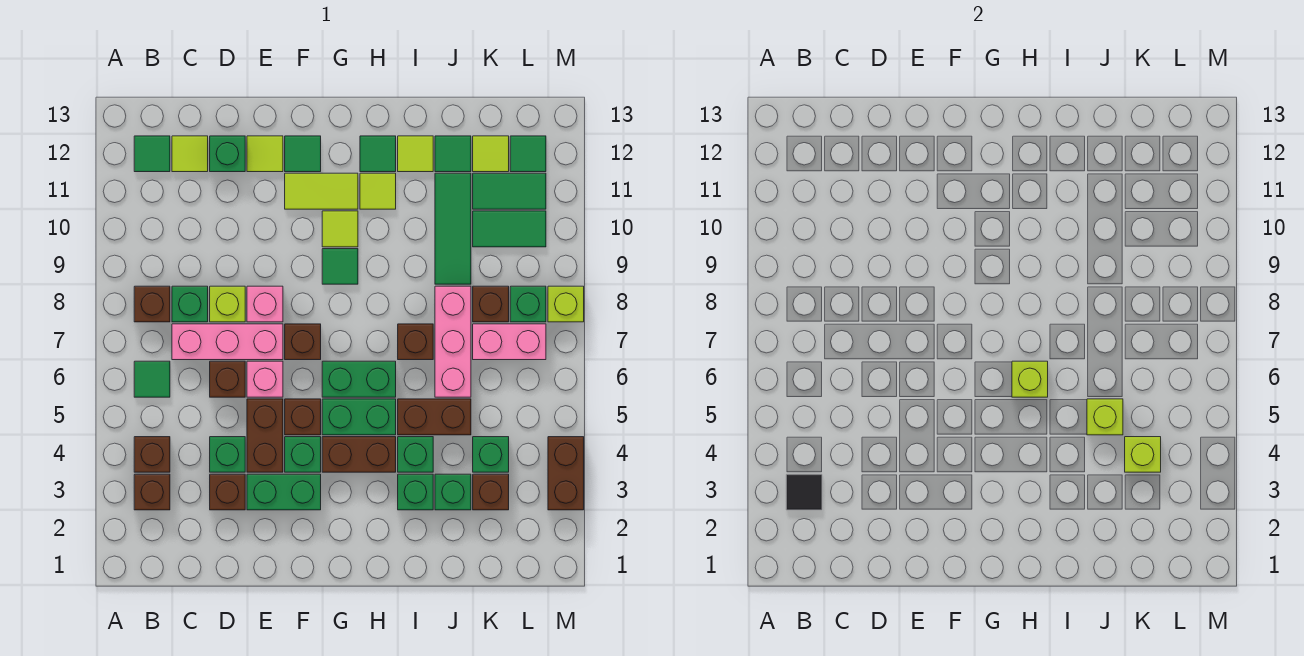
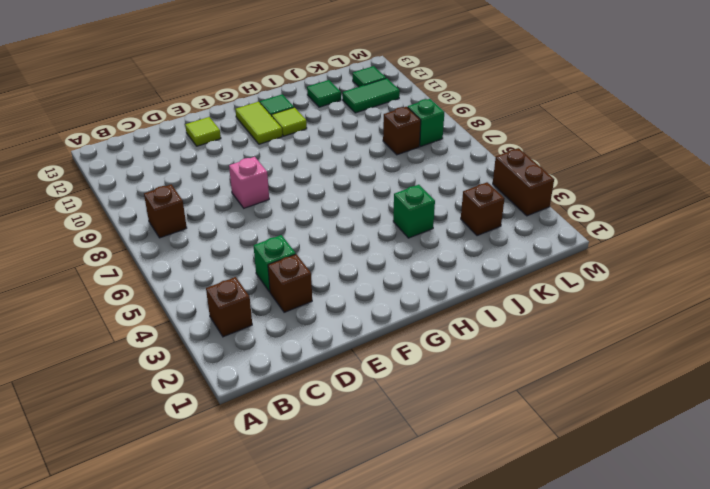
lime tile G11:G12 level 1 -> lime tile F11:G11 level 1
none -> brown brick B4 level 1
none -> green tile B6 level 1
none -> green tile B12 level 1
none -> pink brick C7:E7 level 1

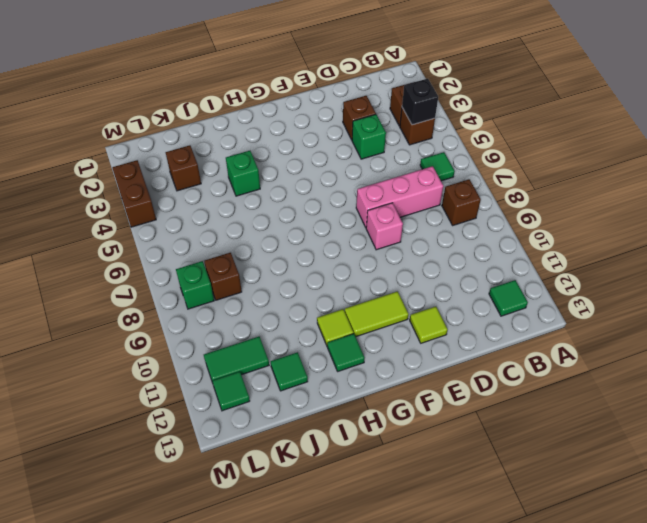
black brick B4 level 2 -> none
none -> green brick C8 level 1
none -> lime tile C12 level 1
none -> brown brick D6 level 1
none -> lime brick D8 level 1

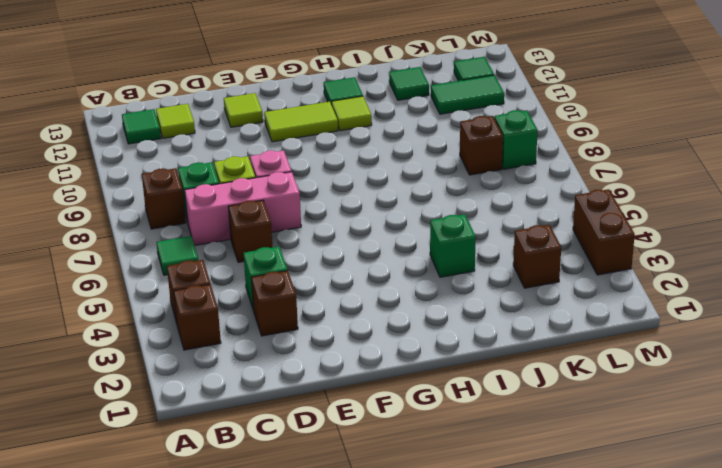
none -> green brick D12 level 1
none -> green brick E3:F3 level 1
none -> brown brick E4:E5 level 1
none -> pink brick E6 level 1

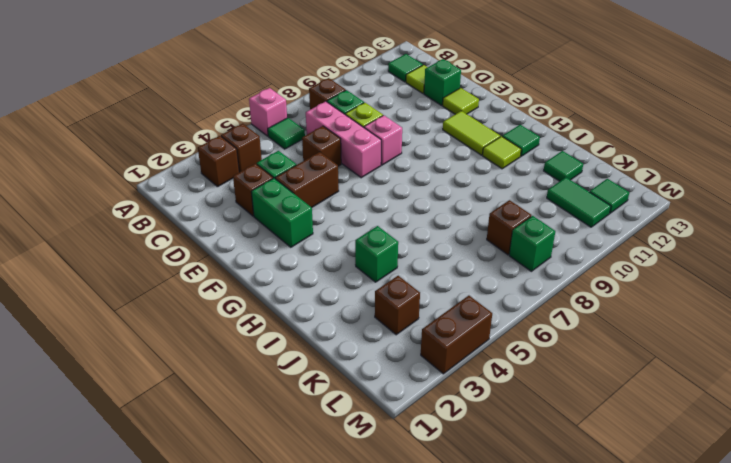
pink brick A6 level 1 -> pink brick E6 level 1
none -> green brick F4 level 1
none -> brown brick F5 level 1
none -> brown brick F7 level 1
none -> green tile F12 level 1

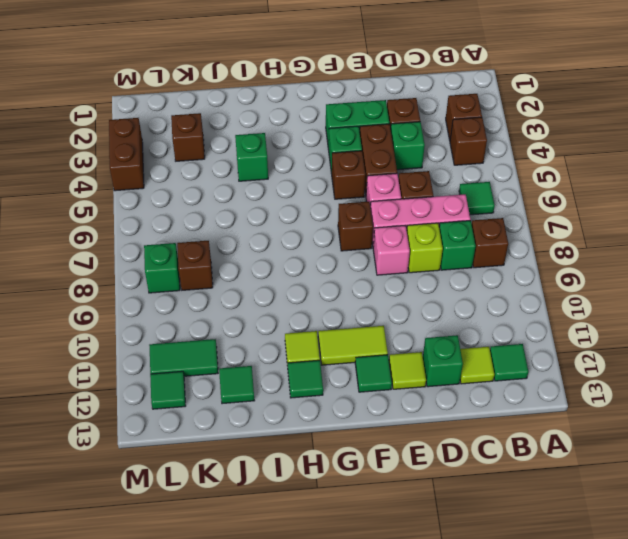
none -> brown brick G4:H4 level 1
none -> green brick G5:H5 level 1
none -> green brick G6:H6 level 1
none -> green tile G9 level 1

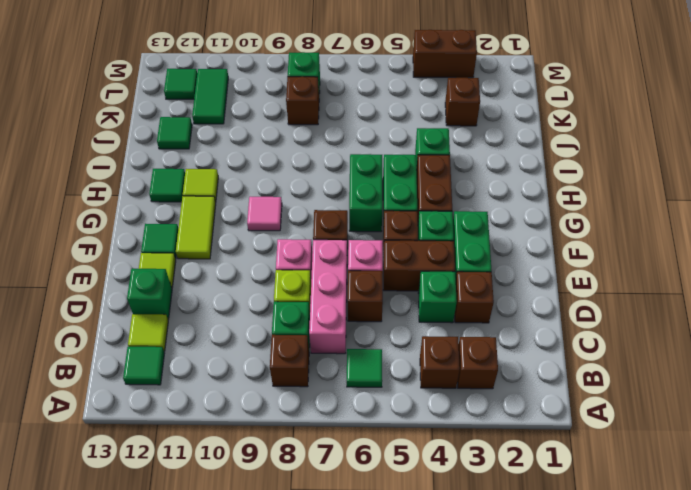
pink tile G9 level 1 -> green tile G9 level 1
none -> lime tile G10 level 1
none -> green brick I3 level 1
none -> brown brick I5:J5 level 1
none -> brown brick I7 level 1

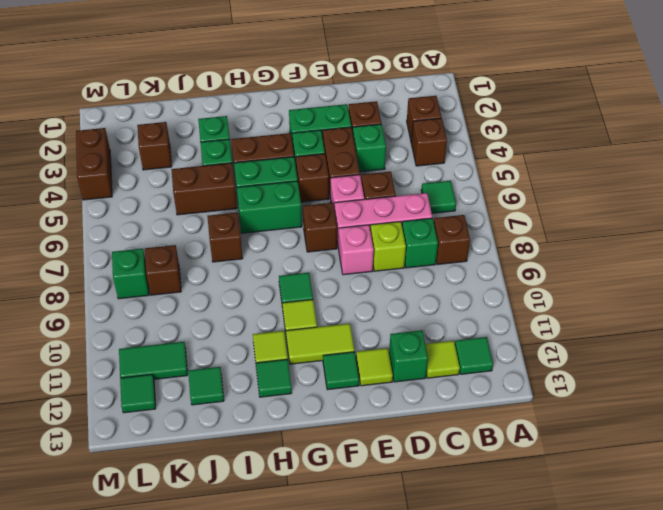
none -> lime tile I12 level 1
none -> green brick J3 level 1
none -> pink brick J6:J8 level 1
none -> green tile J9:J11 level 1

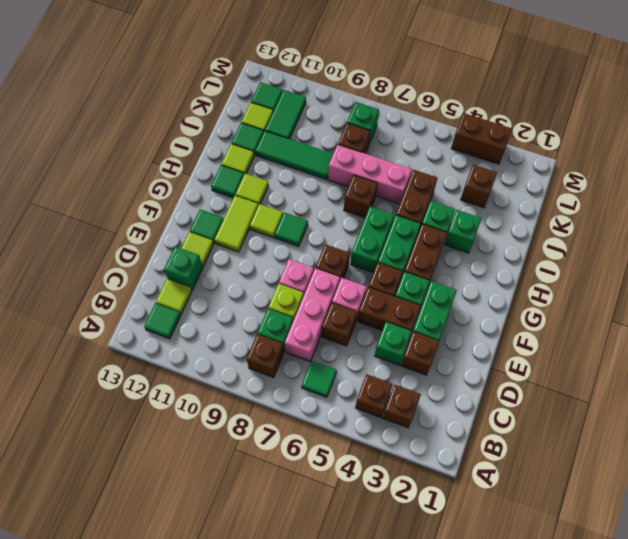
none -> green brick J3 level 1
none -> green brick K4 level 1
none -> pink brick K7:L7 level 1
none -> green tile K10:L10 level 1

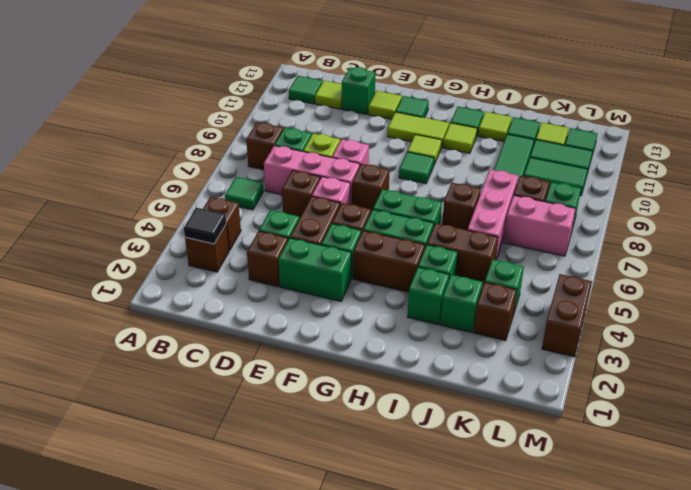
none -> lime brick M8 level 1
none -> lime brick H6 level 2
none -> lime brick J5 level 2
none -> lime brick K4 level 2

